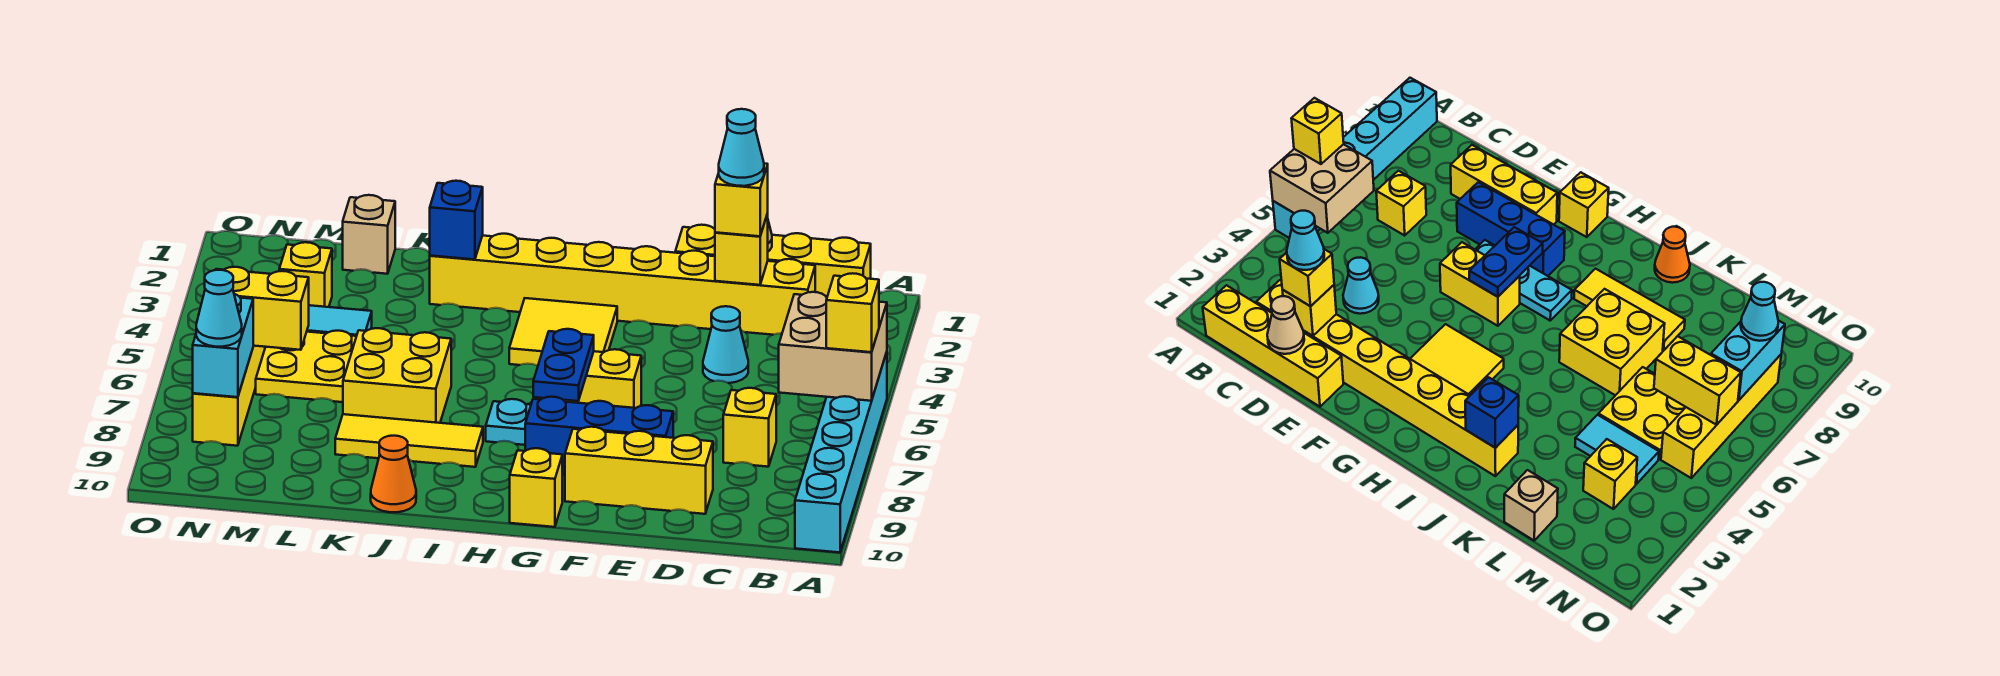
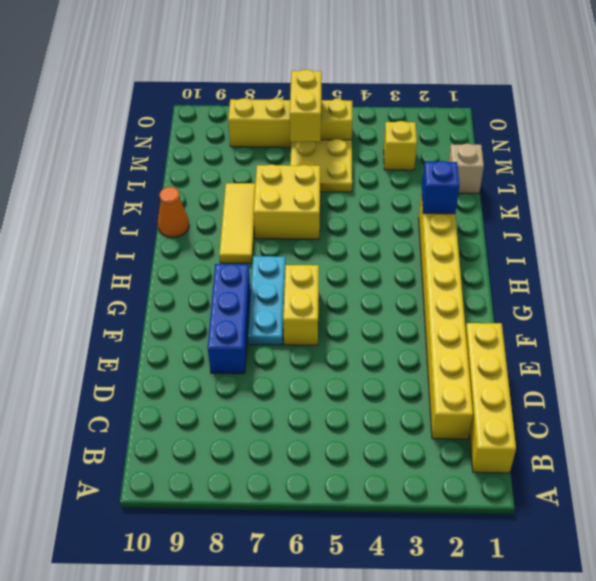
none -> cyan brick A5:A10 level 1
none -> yellow brick C7 level 1
none -> cyan cone D4 level 1
none -> yellow brick D9:F9 level 1

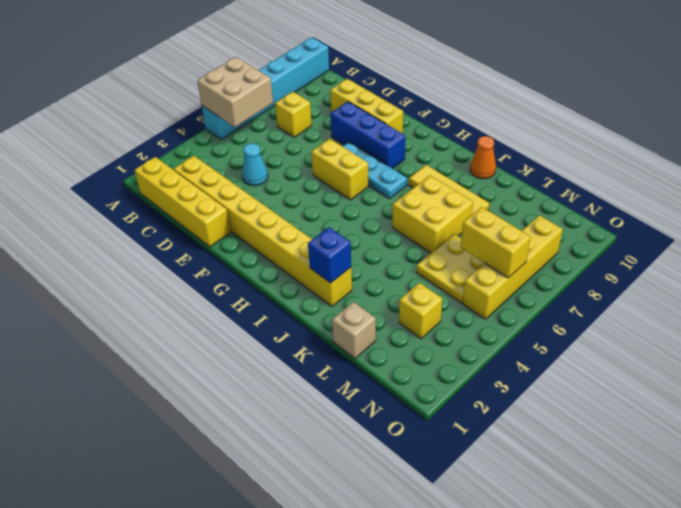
none -> yellow tile G3:H4 level 1
none -> yellow brick G10 level 1
none -> cyan tile L4:M4 level 1
none -> tan cone D1 level 2

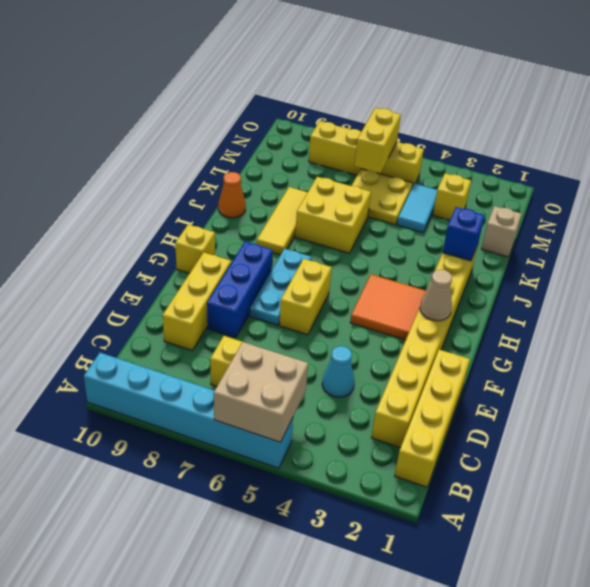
tan cone G2 level 2 -> tan cone D1 level 2
orange tile G3:H4 level 1 -> yellow tile G3:H4 level 1
none -> yellow brick D2 level 2
none -> blue plate G6:G7 level 2
none -> cyan brick N7:N8 level 2
none -> yellow brick A6 level 3

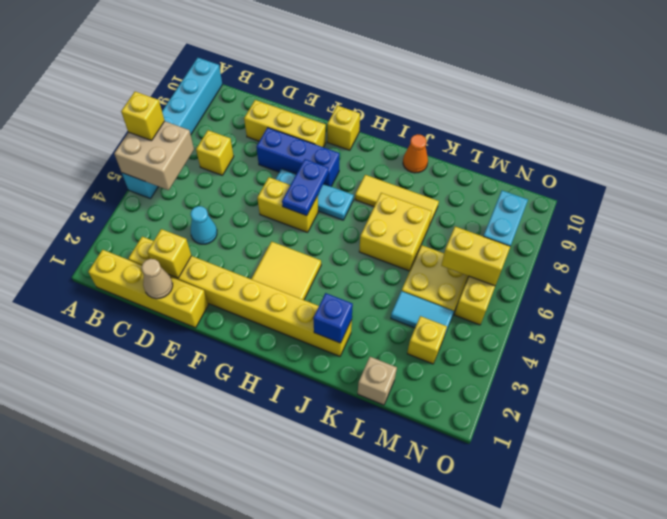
none -> yellow brick D2 level 3
none -> cyan cone N8 level 3
none -> cyan cone D2 level 4

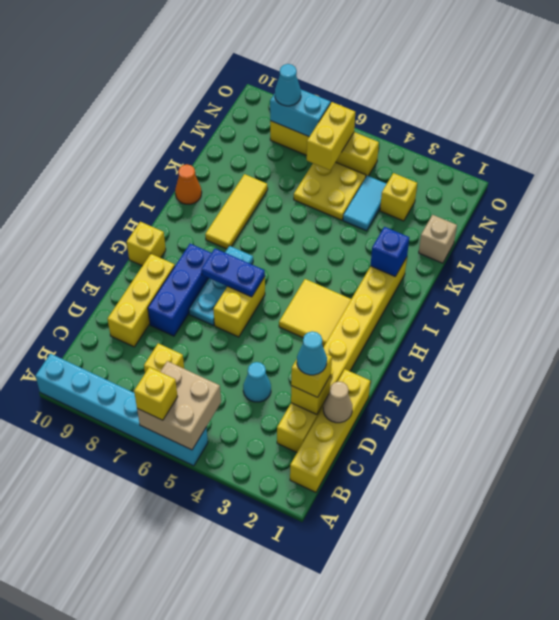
none -> yellow brick J6:K7 level 1

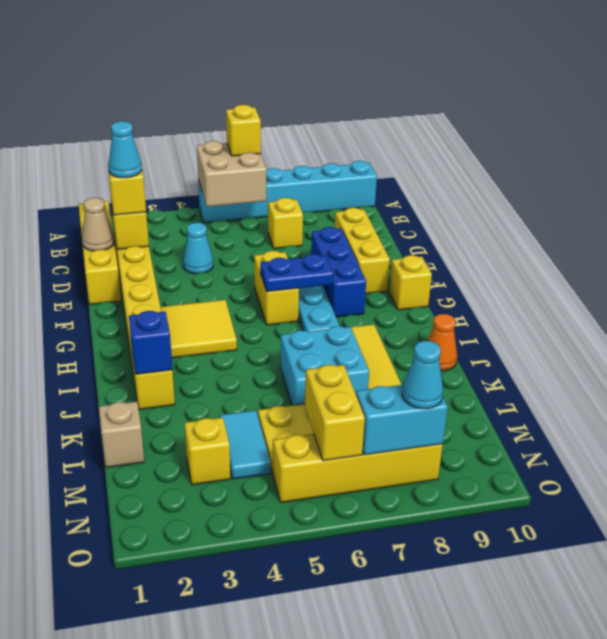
cyan brick J6:K7 level 1 -> yellow brick J6:K7 level 1

